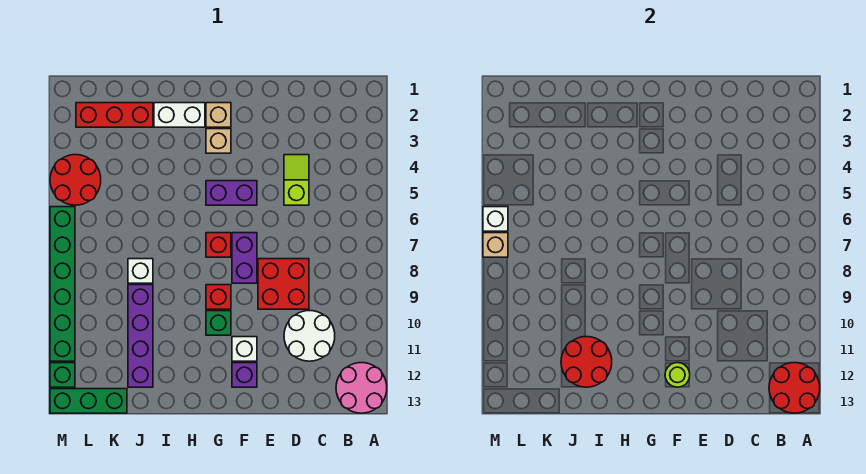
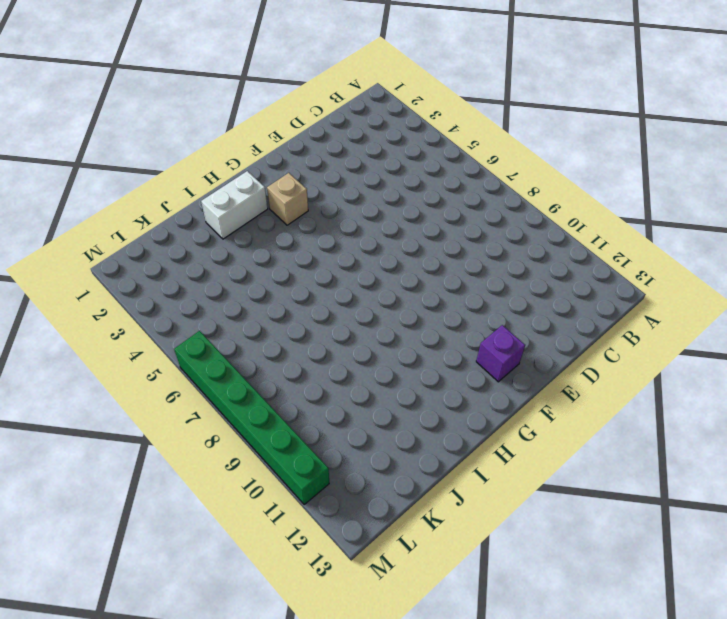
none -> pink round brick A12:B13 level 1
none -> white round brick C10:D11 level 1
none -> lime slope D4:D5 level 1 top 5

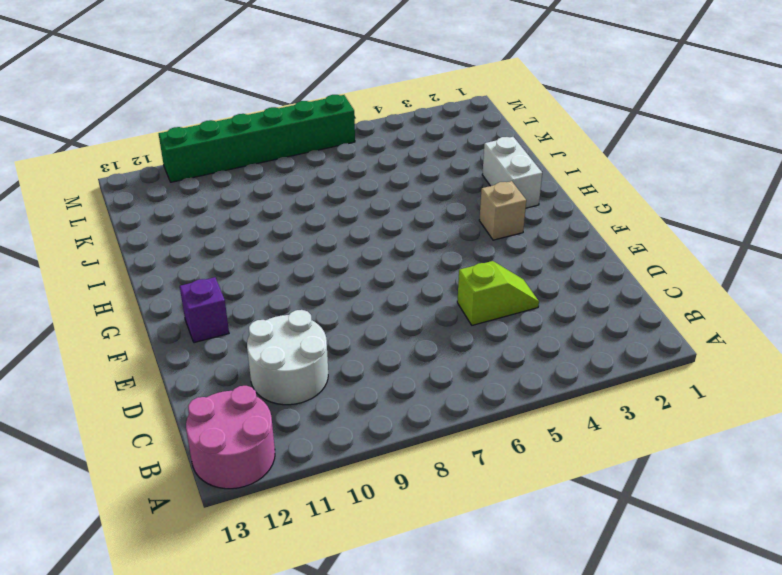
none -> red brick D8:E9 level 1
none -> purple brick F5:G5 level 1
none -> purple brick F7:F8 level 1

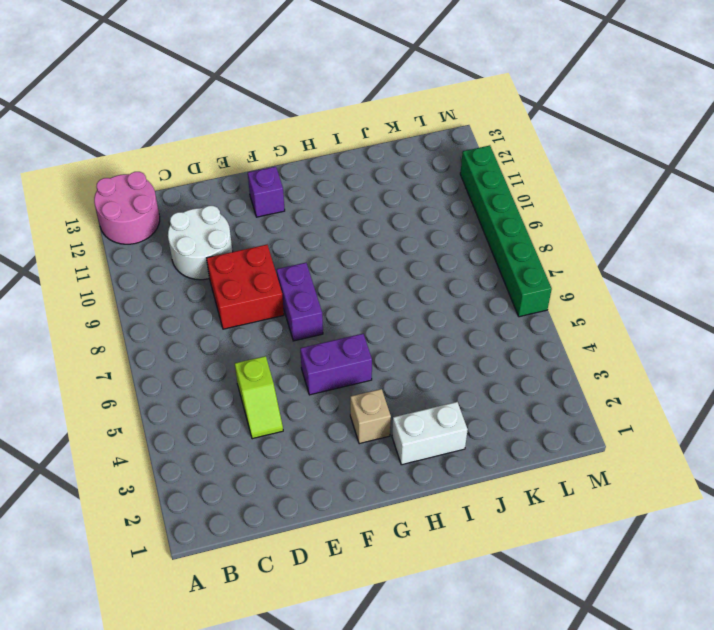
none -> white brick F11 level 1
none -> tan brick G2 level 1
none -> red brick G7 level 1

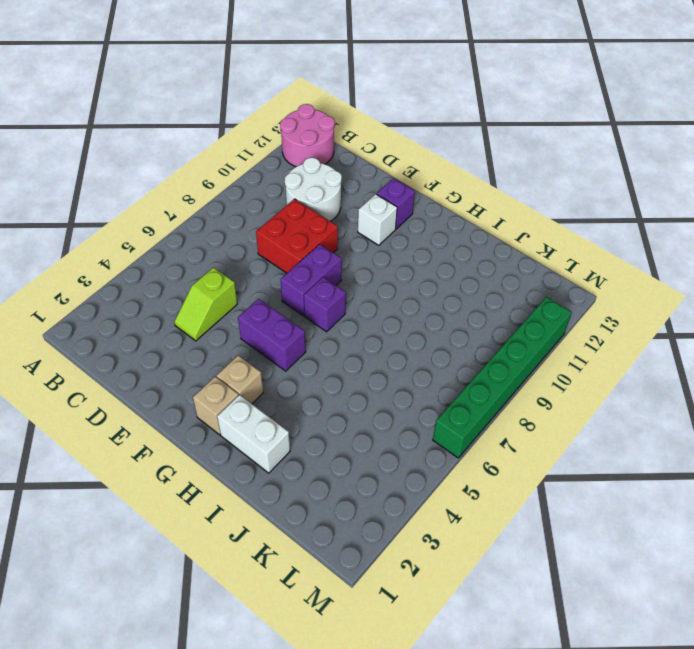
purple brick G7 level 1 -> red brick G7 level 1
none -> red brick G9 level 1
none -> green brick G10 level 1
none -> red brick J2:L2 level 1

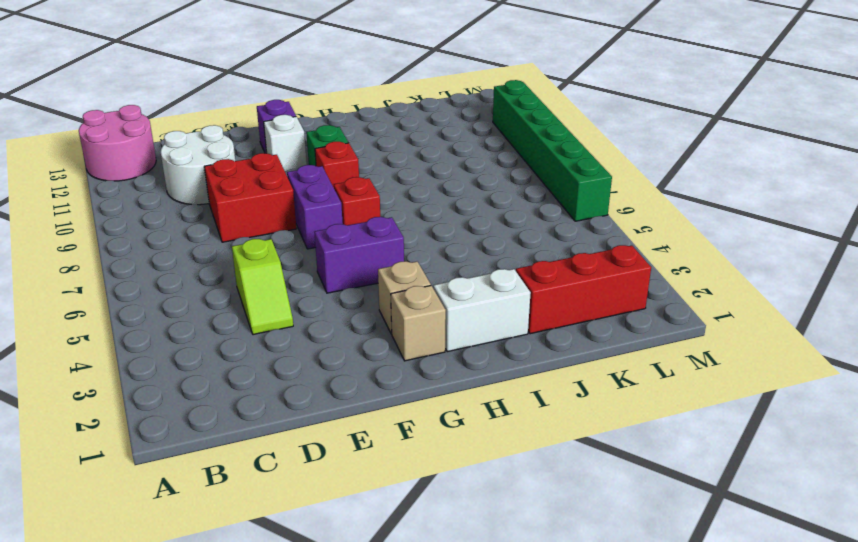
none -> white brick J8 level 1
none -> purple brick J9:J12 level 1
none -> green brick K13:M13 level 1

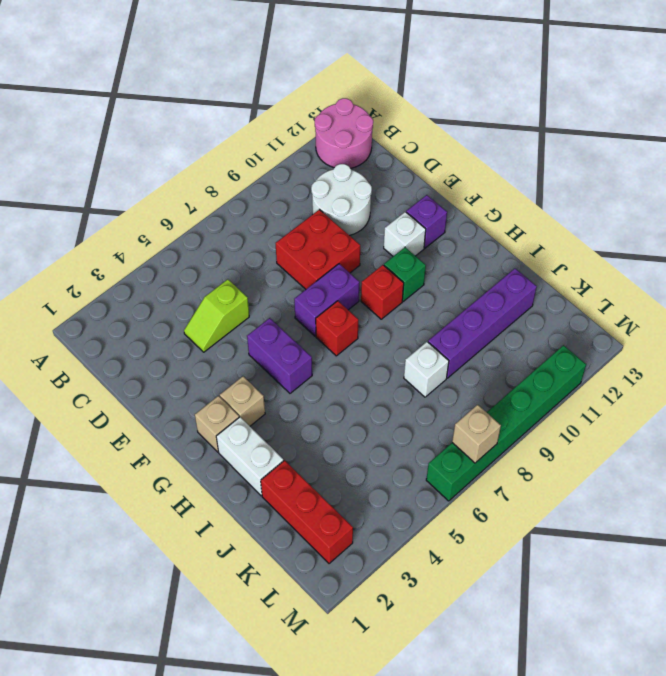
none -> green brick K13:M13 level 1
none -> red round brick L4:M5 level 1
none -> green brick M12 level 1

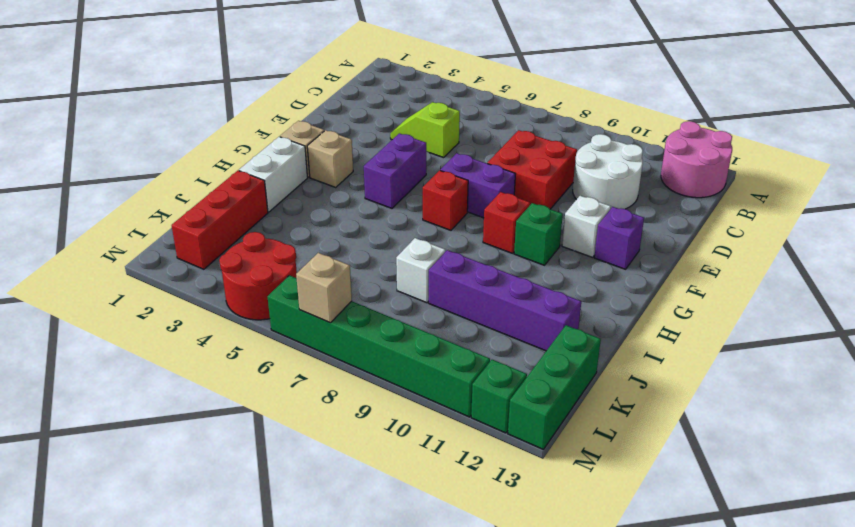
none -> red round brick A12:B13 level 2
none -> lime round brick F12 level 2
none -> red round brick I11:J12 level 2

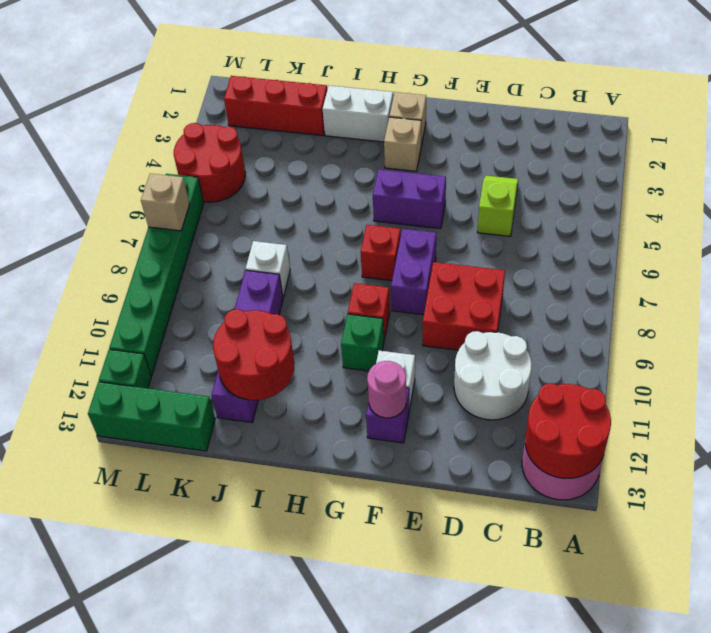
pink round brick F12 level 2 -> lime round brick F12 level 2
none -> white brick M6 level 2

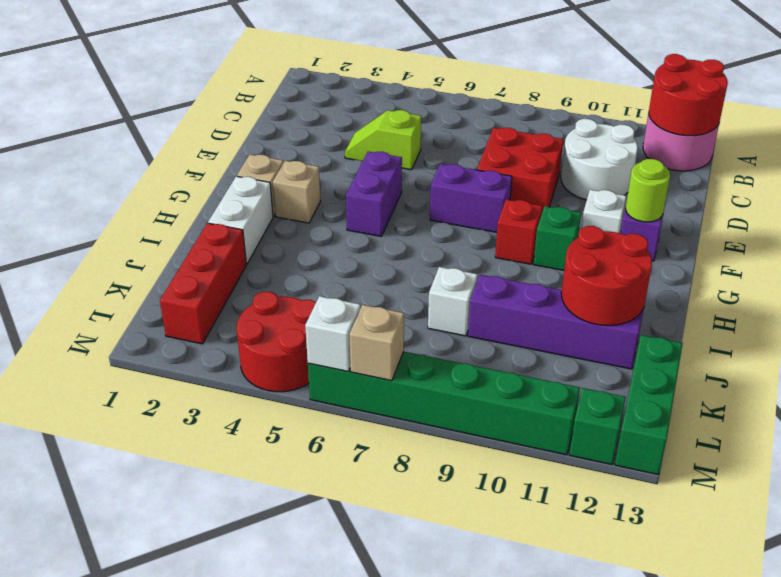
none -> red brick G7 level 1

